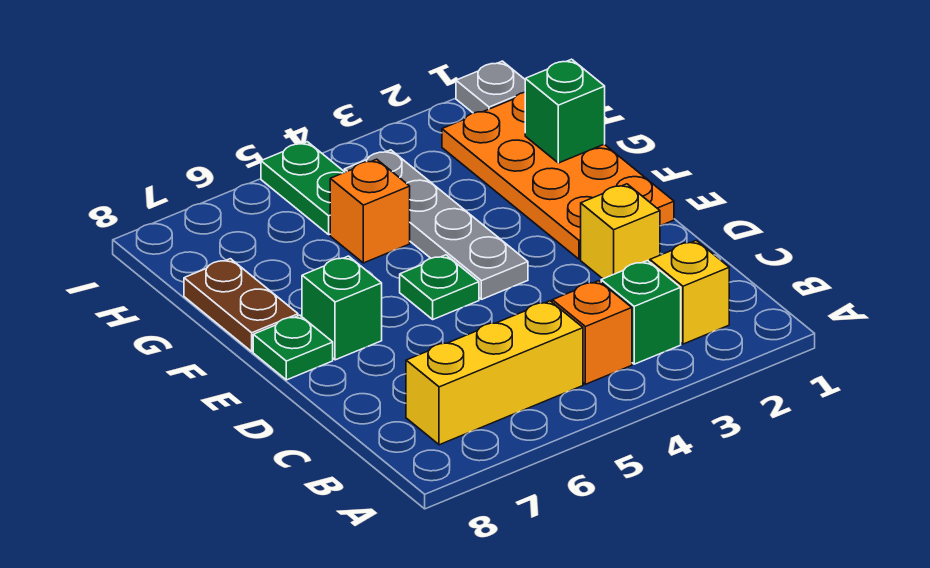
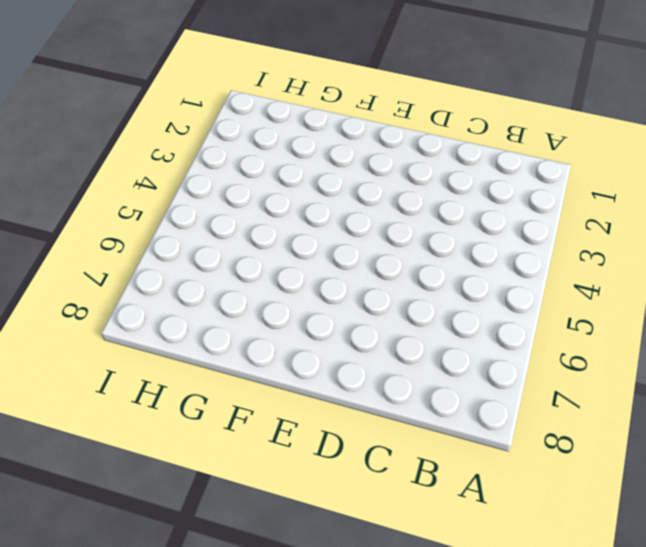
none -> yellow brick B2 level 1
none -> green brick B3 level 1
none -> orange brick B4 level 1

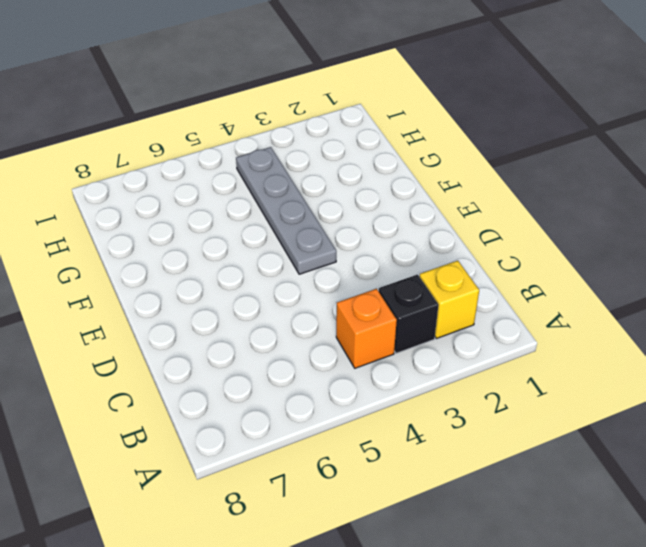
black brick B3 level 1 -> green brick B3 level 1
none -> yellow brick B5:B7 level 1
none -> yellow brick D2 level 1
none -> orange plate E1:H2 level 1

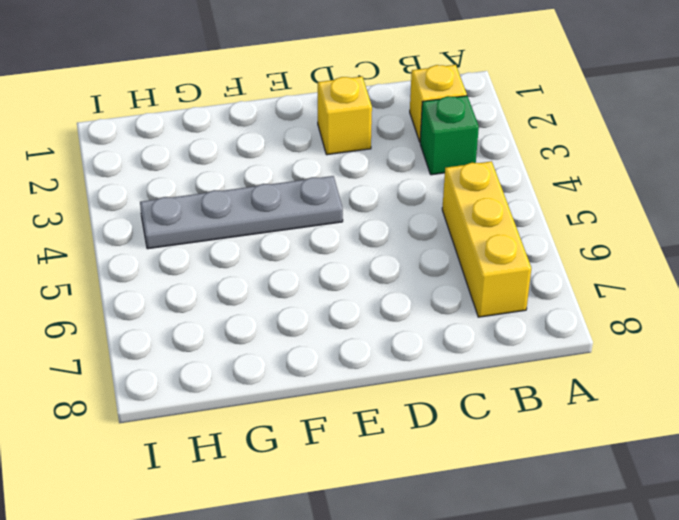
none -> orange brick B4 level 1
none -> orange plate E1:H2 level 1
none -> green plate E5 level 1

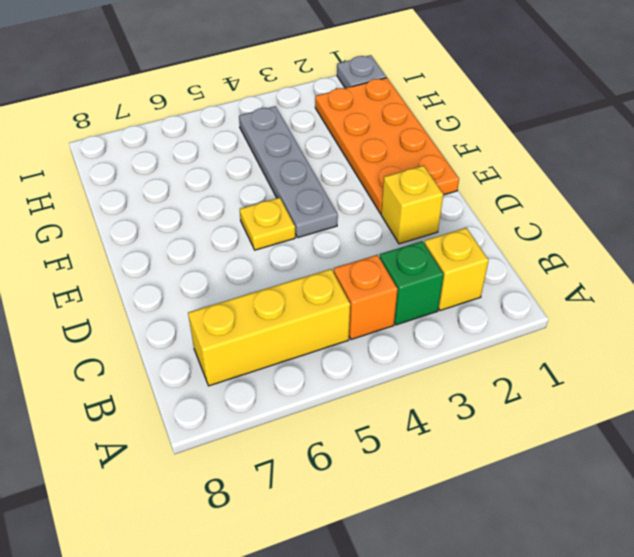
yellow plate E5 level 1 -> green plate E5 level 1
none -> green brick E7 level 1
none -> green plate E8 level 1
none -> brown plate F8:G8 level 1

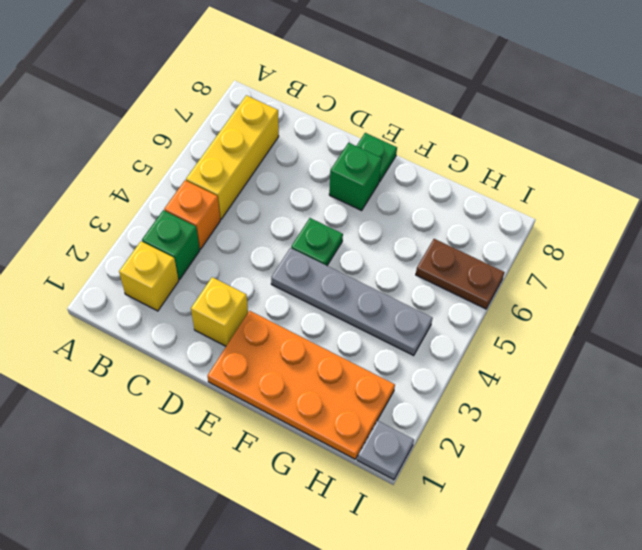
brown plate H6:I6 level 1 -> brown plate F8:G8 level 1
none -> orange brick G5 level 1
none -> green plate H5:I5 level 1
none -> green brick G1 level 2

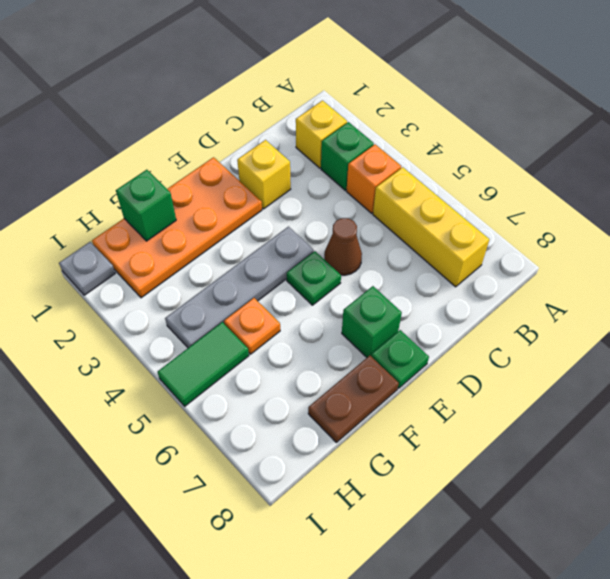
brown cone D5 level 1 -> none
orange plate G5 level 1 -> orange brick G5 level 1
green tile H5:I5 level 1 -> green plate H5:I5 level 1

